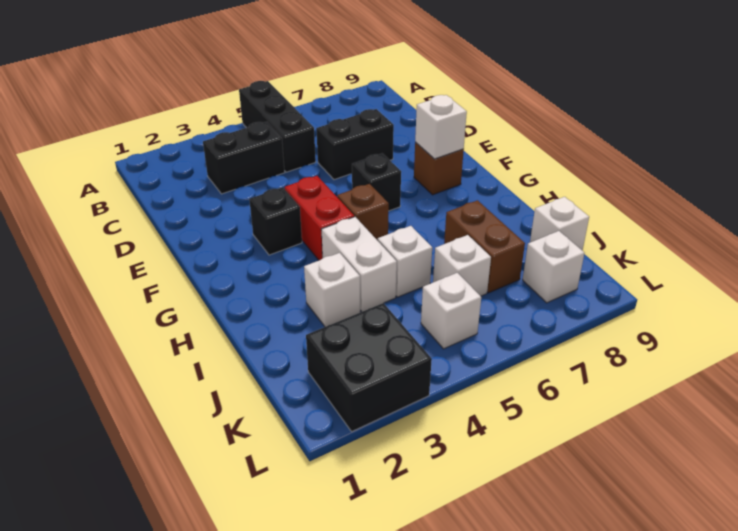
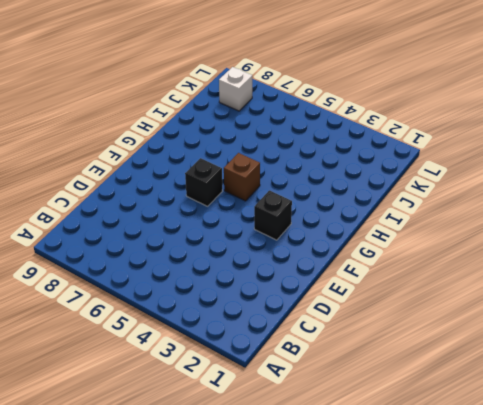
none -> black brick A5:C5 level 1
none -> black brick C3:C4 level 1
none -> black brick D6:D7 level 1

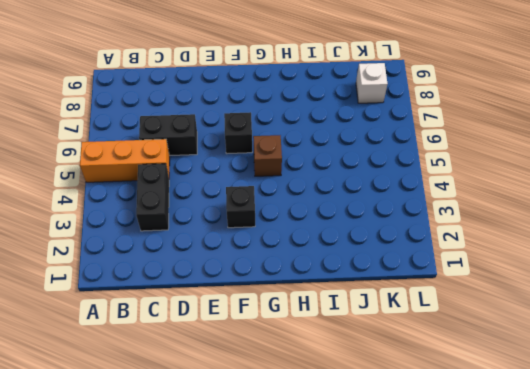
orange brick A5:C5 level 1 -> black brick A5:C5 level 1
black brick C6:D6 level 1 -> black brick D6:D7 level 1
none -> red brick F4:G4 level 1
none -> brown brick F8 level 1
none -> white brick H4:I4 level 1

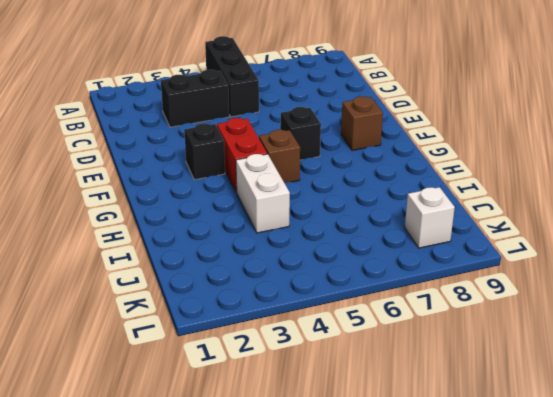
none -> black brick D6:D7 level 1
none -> white brick I3 level 1
none -> white brick I5 level 1

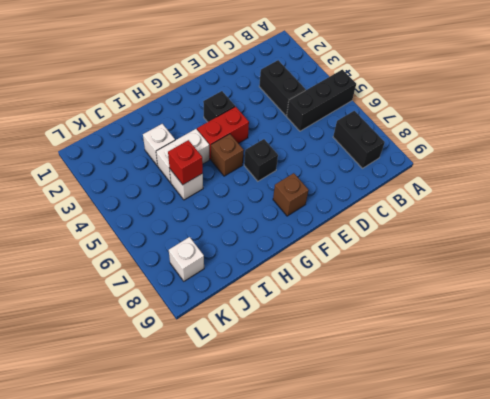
black brick B7:B8 level 1 -> black brick D6:D7 level 1
red brick I5 level 2 -> none
none -> brown brick I7:J7 level 1
none -> white brick J6 level 1
none -> white brick J9 level 1

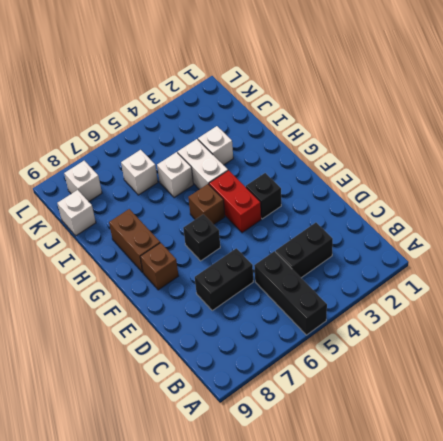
brown brick G8:H8 level 1 -> brown brick I7:J7 level 1
none -> black brick K2:L3 level 1
none -> white brick K5 level 1
none -> white brick F8 level 2

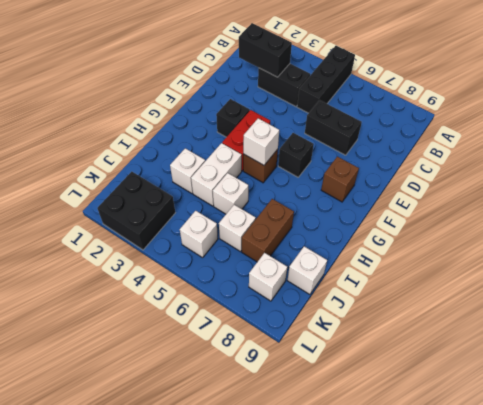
black brick C2:C3 level 2 -> none
white brick G5 level 2 -> white brick F8 level 2

